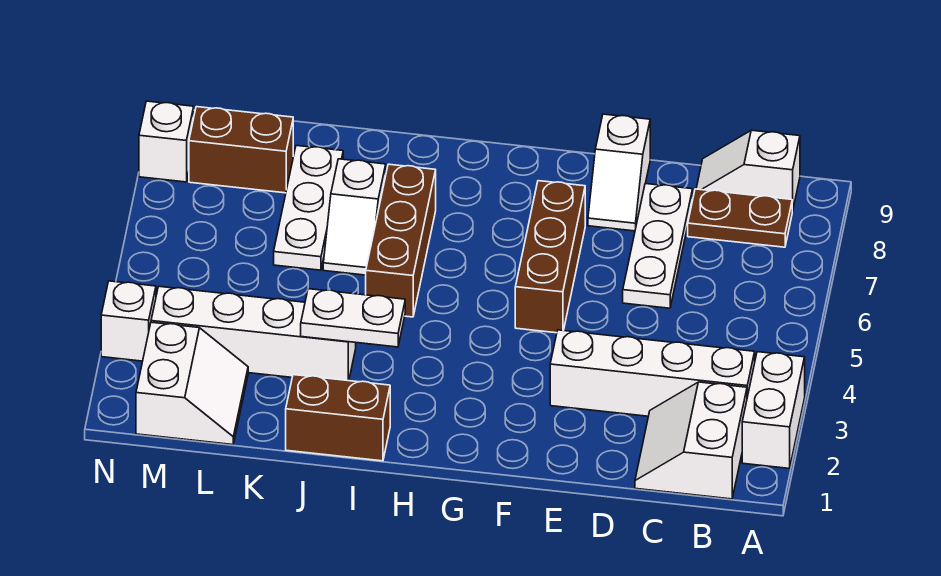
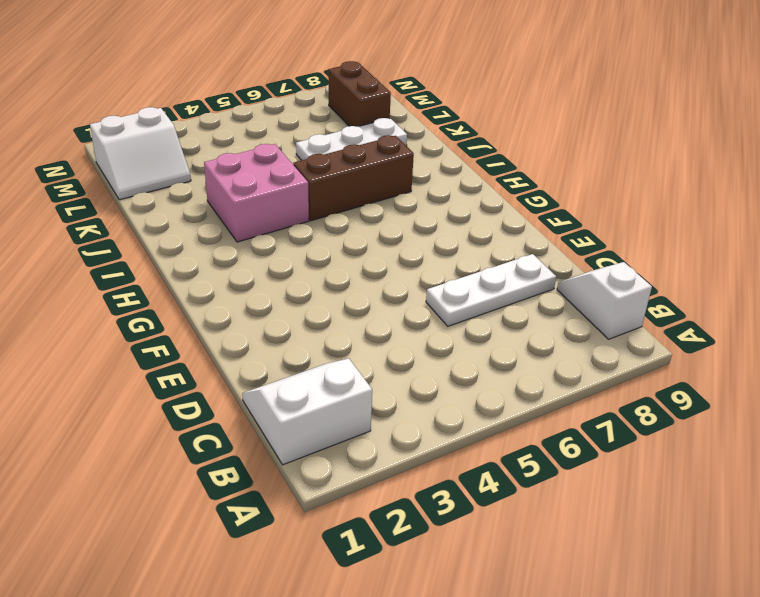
pink brick I3:J4 level 1 -> white brick J3:M3 level 1
none -> white brick A2:A3 level 1
none -> white brick B3:E3 level 1
none -> brown plate B8:C8 level 1

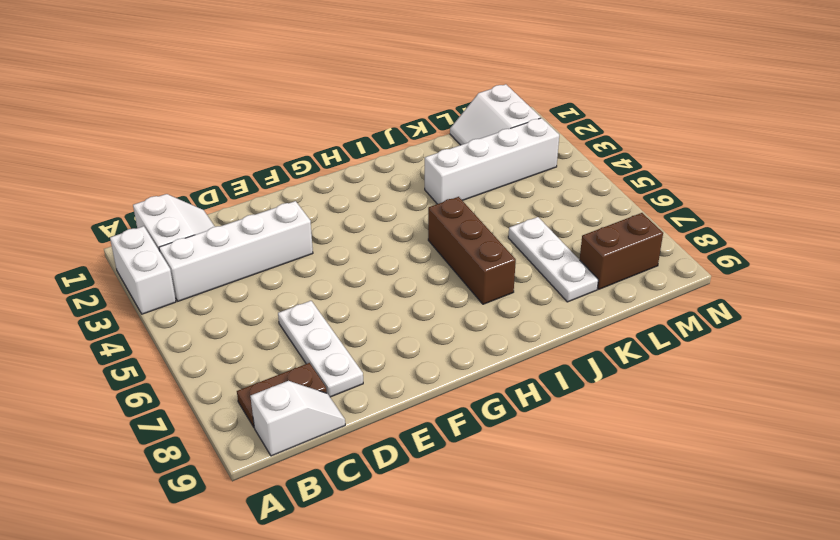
none -> white slope E8:E9 level 1 top 9
none -> brown brick F5:F7 level 1
none -> brown brick I1:J1 level 1

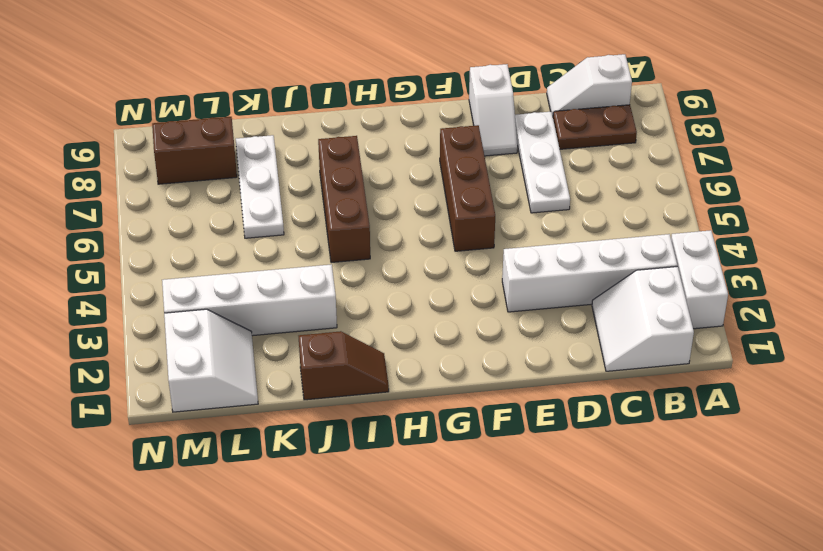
brown slope I1:J1 level 1 top J -> brown brick I1:J1 level 1
none -> white slope J6:J7 level 1 top 7
none -> white brick N3 level 1
none -> white brick N8 level 1

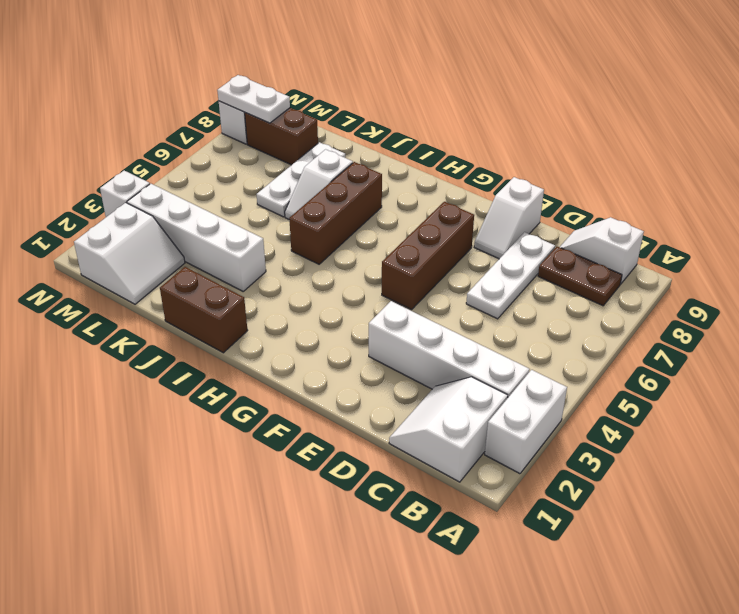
white plate M8:N8 level 2 -> white plate I3:J3 level 2

